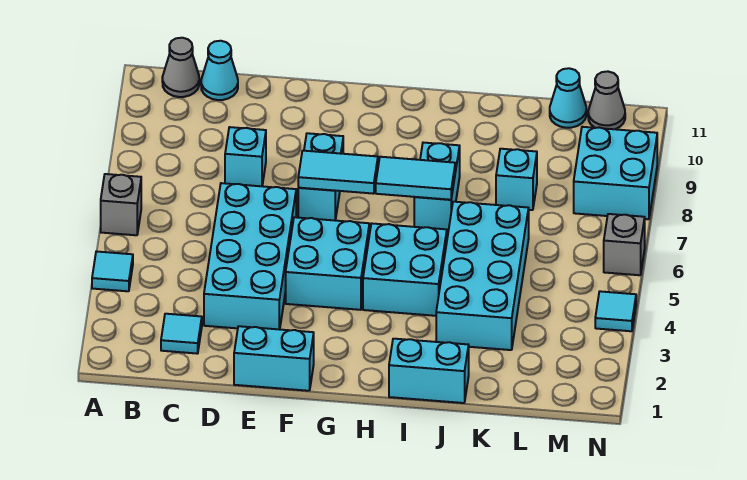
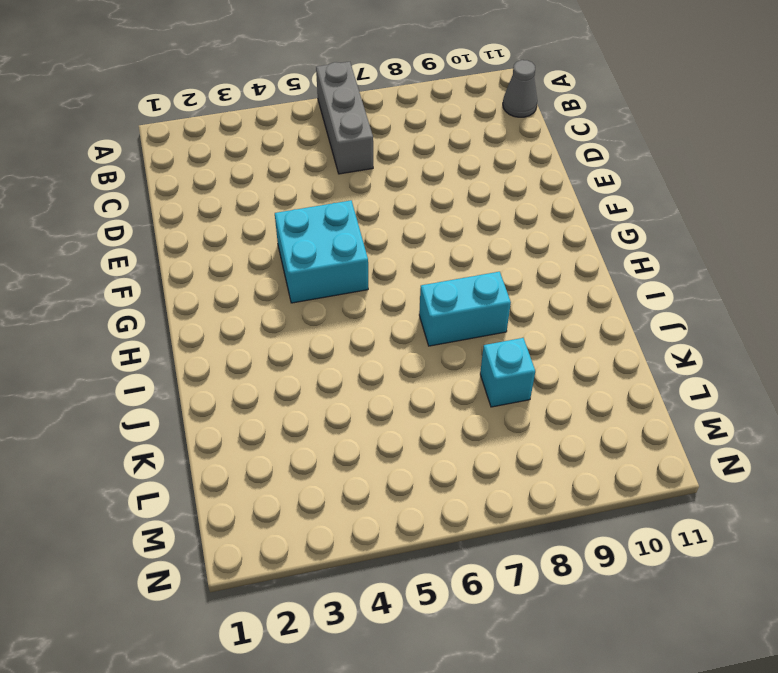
grey brick A6:C6 level 1 -> grey brick A6 level 1
none -> cyan tile A4 level 1
none -> cyan tile C2 level 1
none -> cyan cone C11 level 1

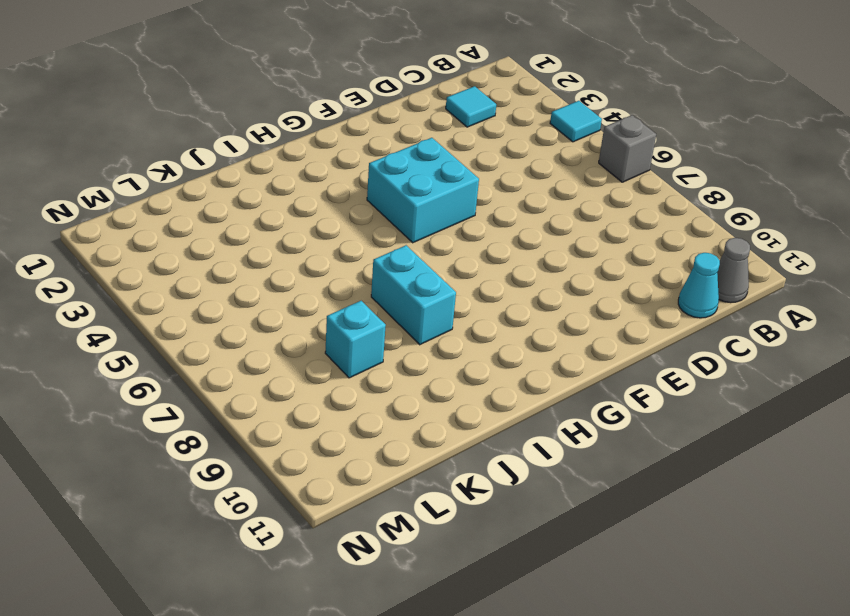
none -> cyan brick D3:E6 level 1
none -> cyan brick D8 level 1
none -> cyan brick E1:F1 level 1

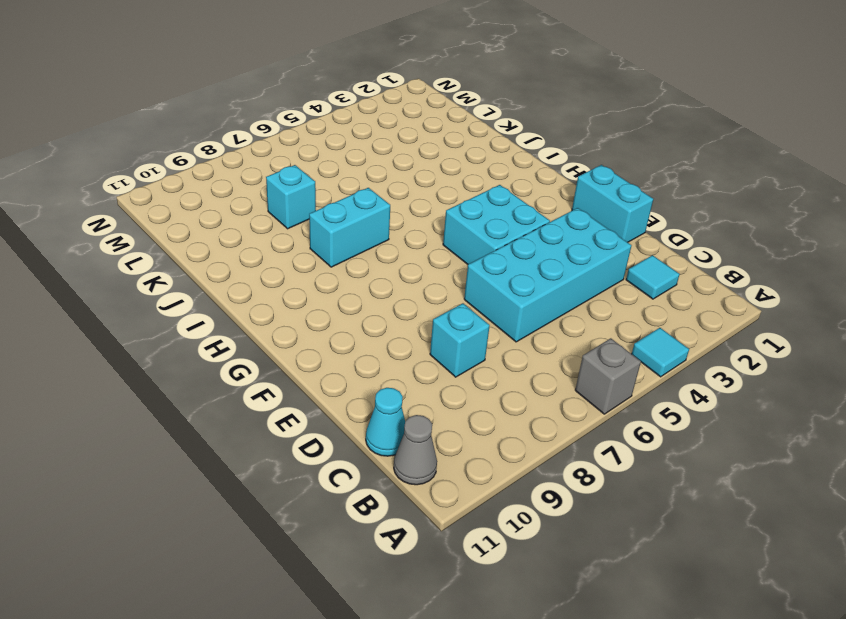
none -> cyan brick F7:F8 level 1
none -> cyan brick H4:I5 level 1
none -> cyan brick I1:J1 level 1

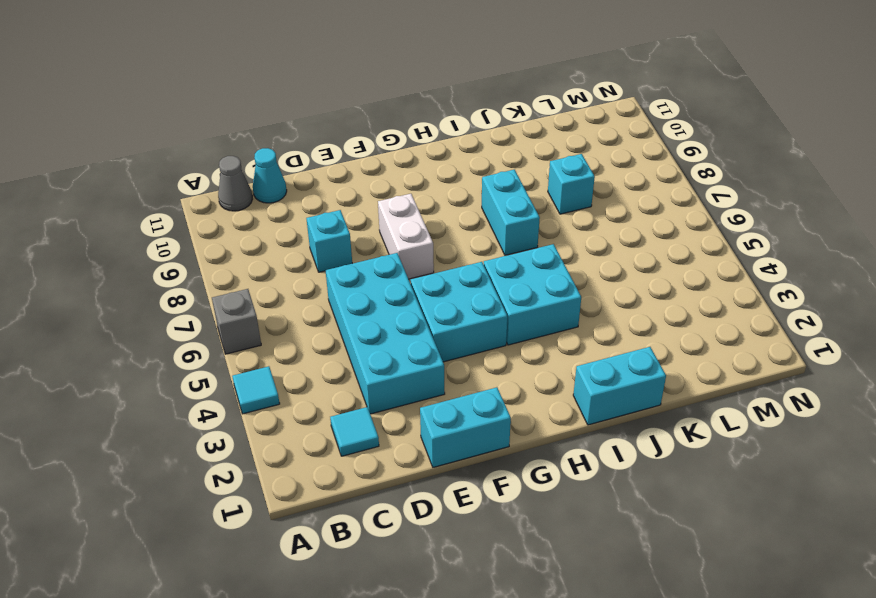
white brick F7:F8 level 1 -> cyan brick F7:F8 level 1
none -> cyan brick J3:K6 level 1
none -> cyan cone L11 level 1
none -> cyan brick M8:N9 level 1

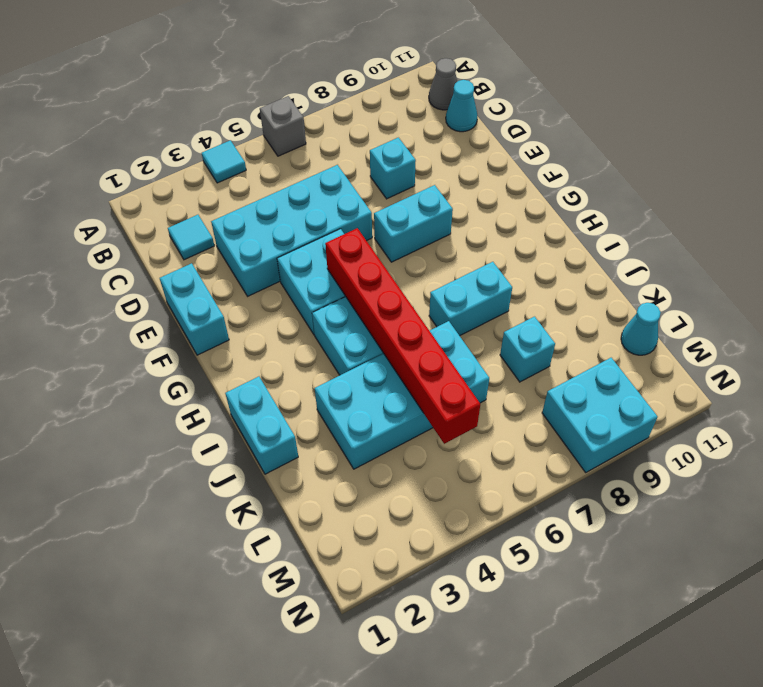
red brick G5:L5 level 2 -> none
none -> grey cone M11 level 1
none -> cyan tile N4 level 1
none -> grey brick N6 level 1

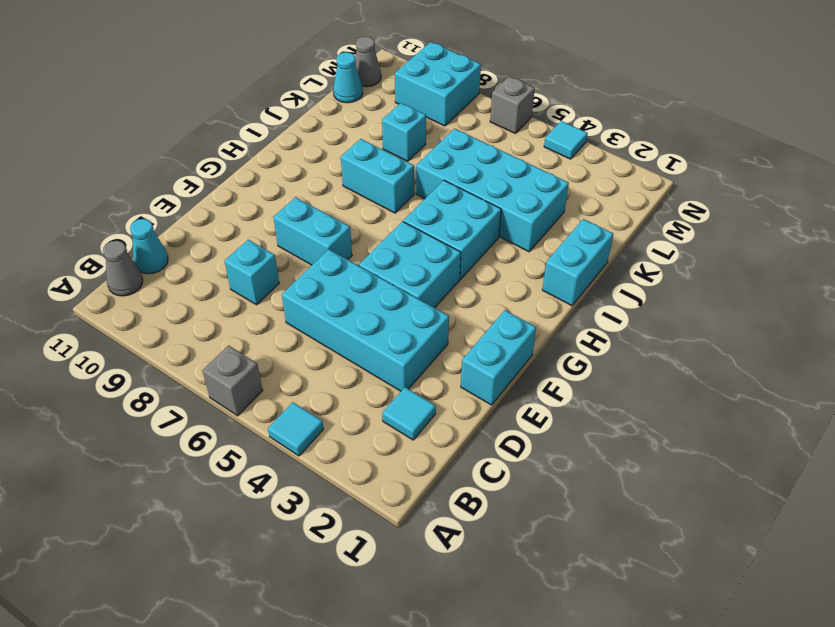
none -> cyan tile F7:G7 level 2
none -> cyan tile H7:I7 level 2

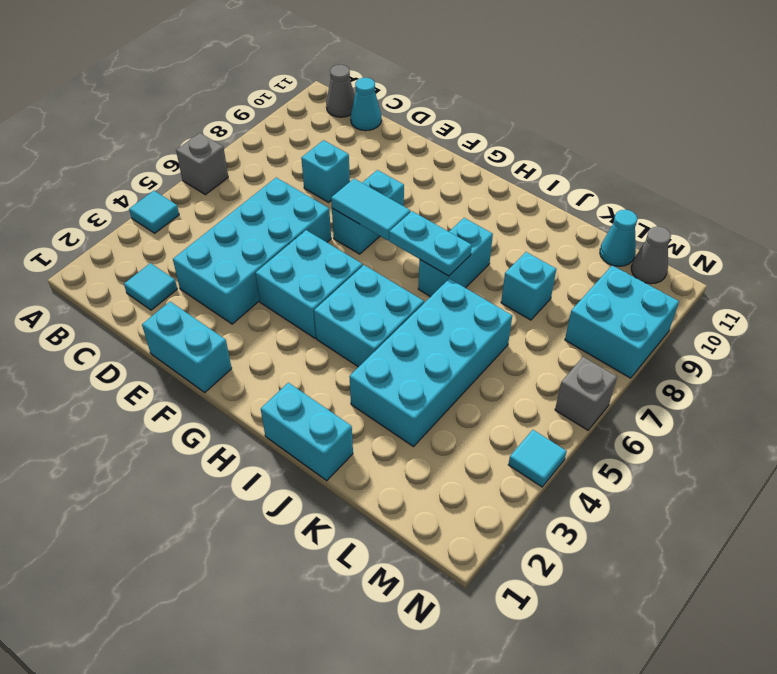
cyan plate H7:I7 level 2 -> cyan tile H7:I7 level 2

